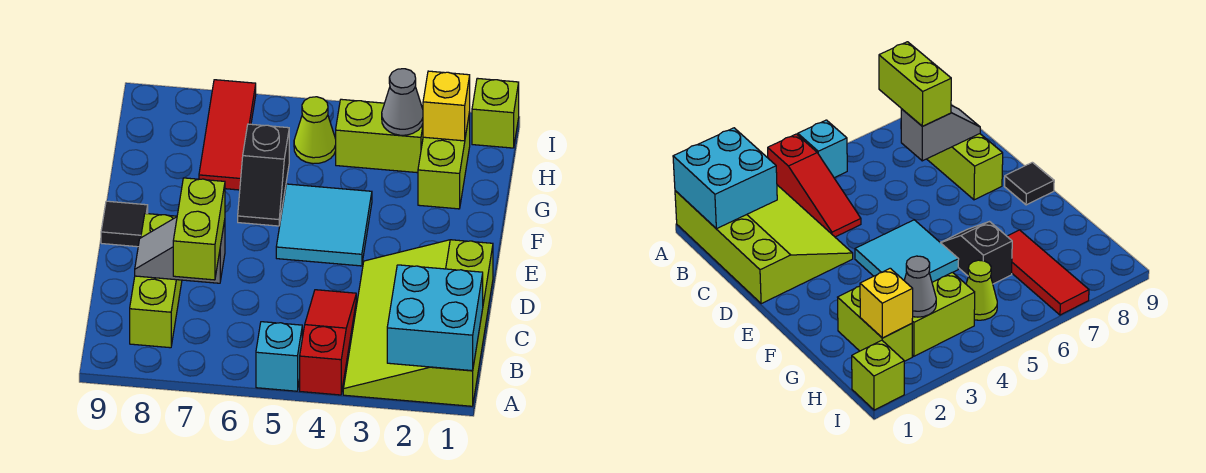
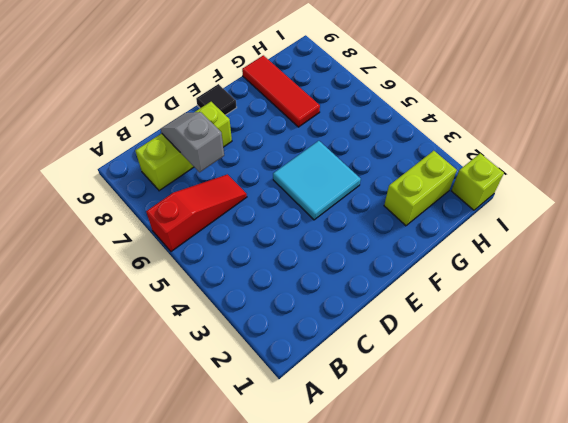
red slope A6:C6 level 1 top A -> red slope A4:C4 level 1 top A
red tile G7:G9 level 1 -> red tile G7:I7 level 1
none -> lime slope A1:D3 level 1 top 1
none -> cyan brick A5 level 1
none -> black slope F6:G6 level 1 top G

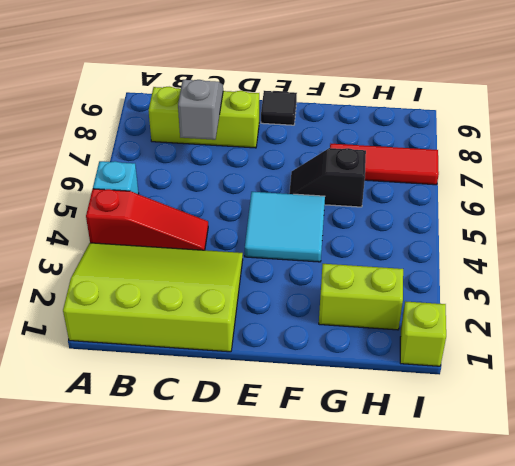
none -> lime brick H3:H4 level 1
none -> lime cone H5 level 1
none -> cyan brick A1:B2 level 2

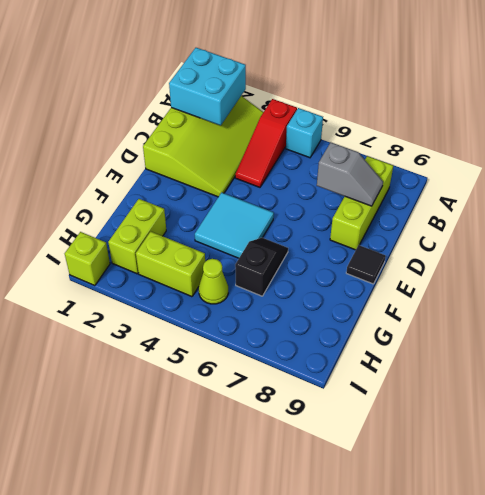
none -> red tile G7:I7 level 1
none -> yellow brick H2 level 2
none -> grey cone H3 level 2

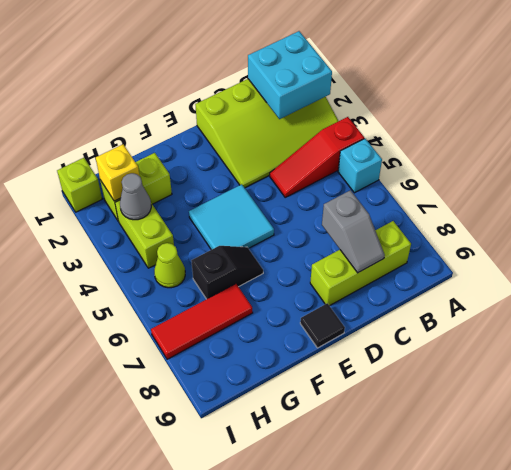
none -> lime brick B7:C7 level 3

